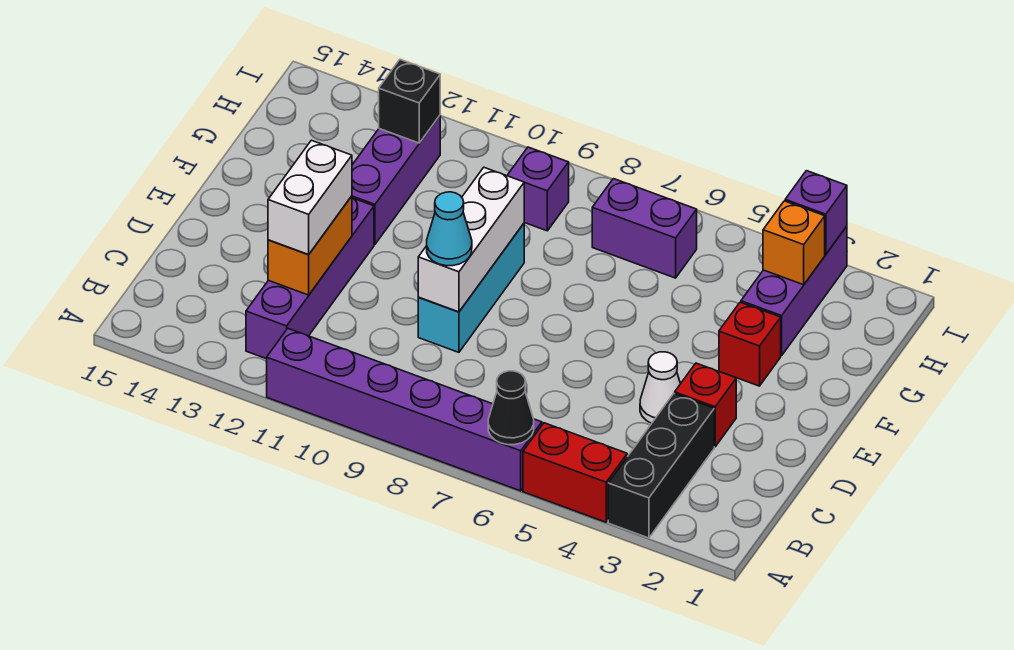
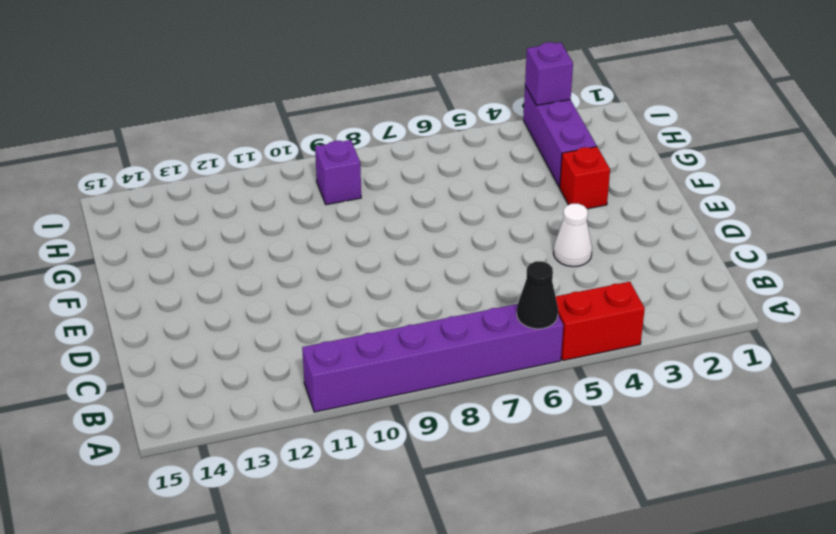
none -> black brick A3:C3 level 1
none -> purple brick B12:E12 level 1
none -> red brick D3 level 1

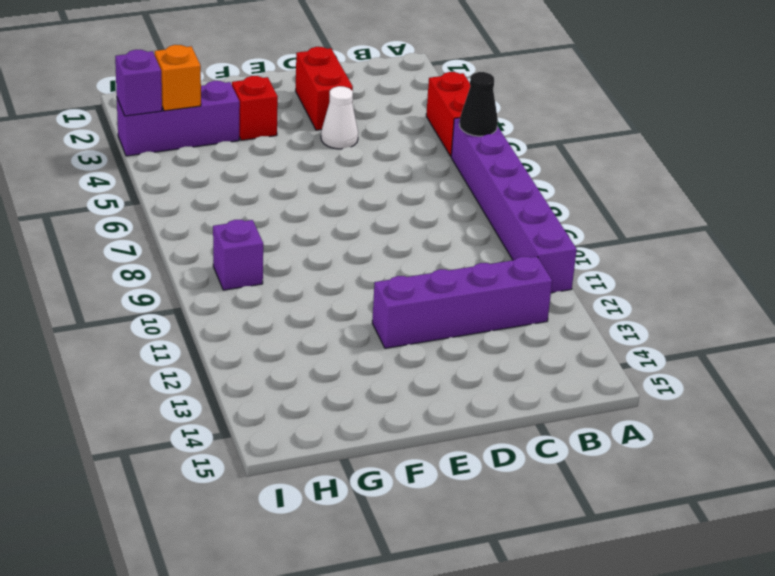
red brick D2:D3 level 1 -> red brick D3 level 1
none -> black brick A3:C3 level 1
none -> cyan brick D9:F9 level 1
none -> purple brick F12:H12 level 1

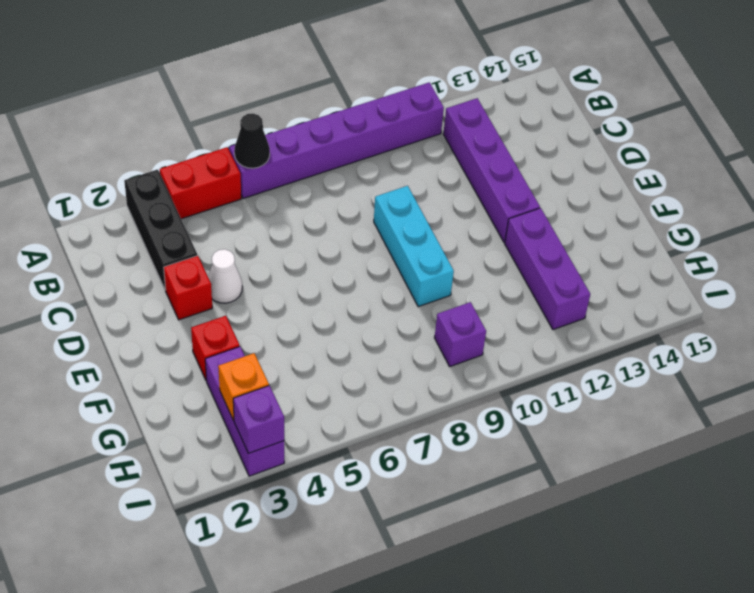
none -> purple brick H6:H7 level 1
none -> orange brick C12:D12 level 2
none -> white brick D9:F9 level 2

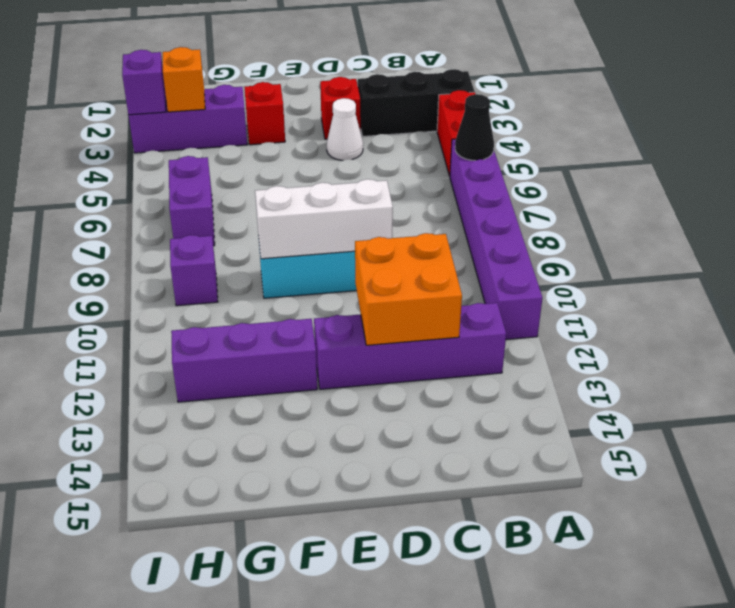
orange brick C11:D12 level 2 -> orange brick C12:D12 level 2
none -> black brick H12 level 2
none -> white brick C12:D12 level 3
none -> cyan cone D9 level 3

